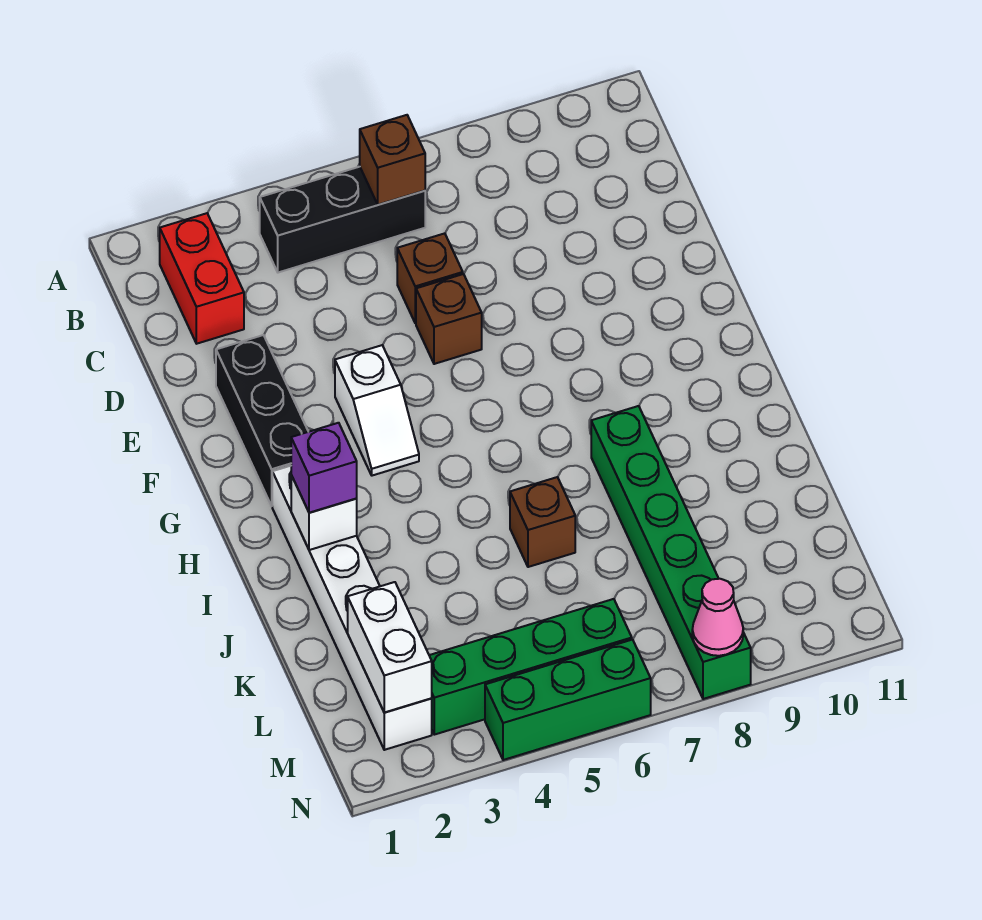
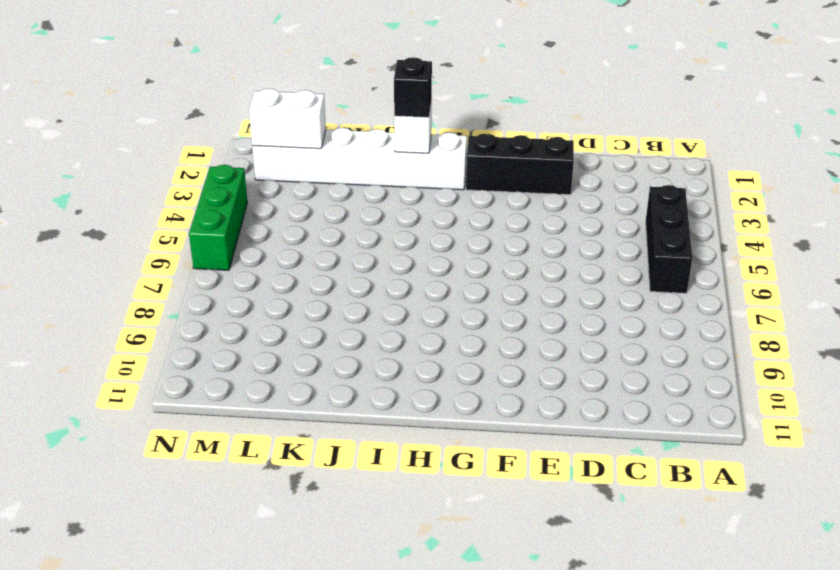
black brick I2 level 3 -> purple brick I2 level 3
none -> red brick B2:C2 level 1
none -> brown brick D6 level 1
none -> brown brick E6 level 1

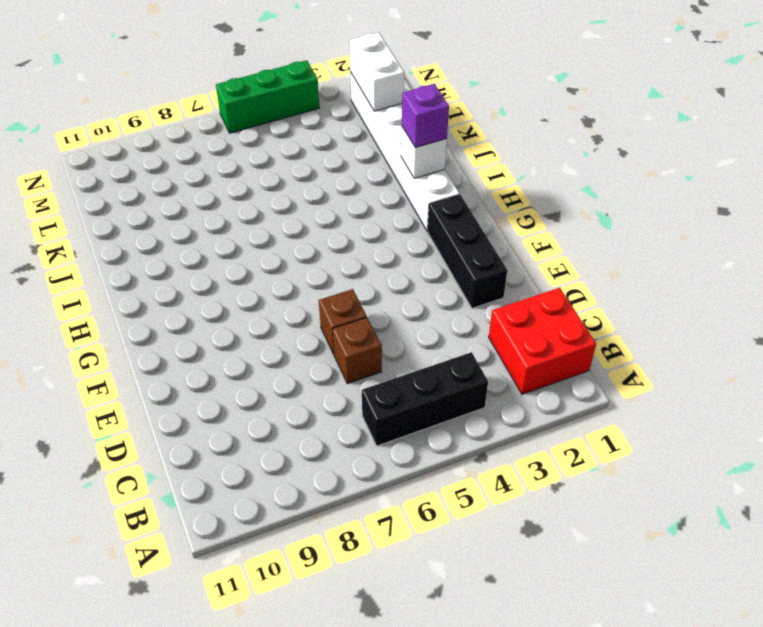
red brick B1:C2 level 1 -> red brick B2:C2 level 1
none -> white slope F4:G4 level 1 top F
none -> green brick I8:N8 level 1
none -> brown brick J6 level 1

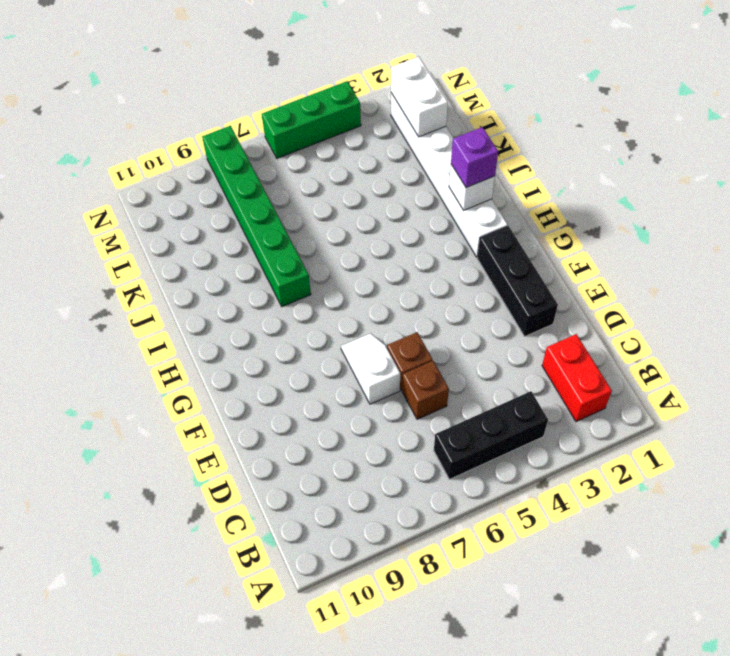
white slope E7:F7 level 1 top E -> white slope F4:G4 level 1 top F
none -> brown brick J6 level 1
none -> green brick M3:M6 level 1
none -> brown brick B6 level 2

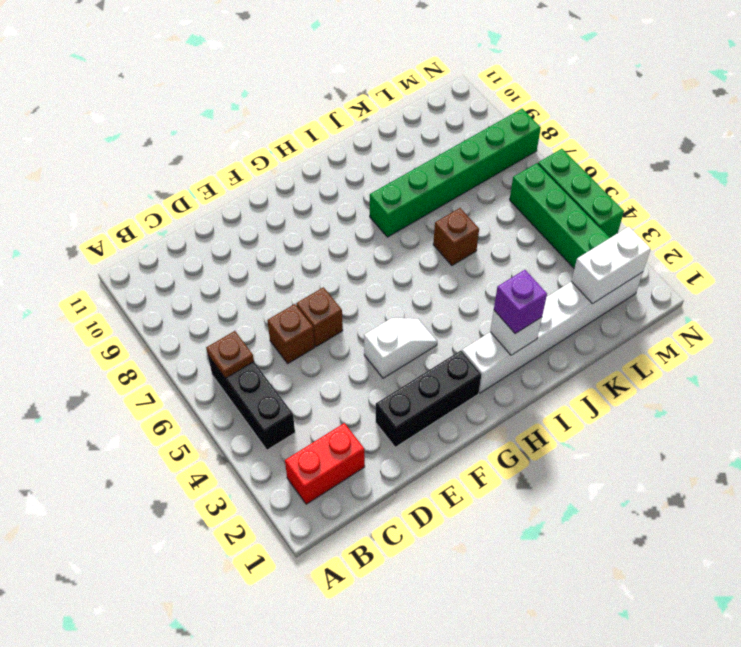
brown plate B6 level 2 -> brown brick B6 level 2
none -> pink cone N8 level 2

